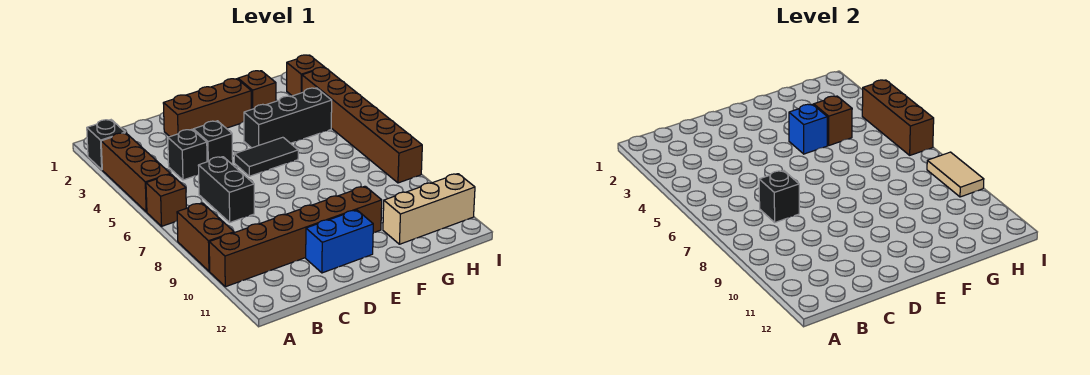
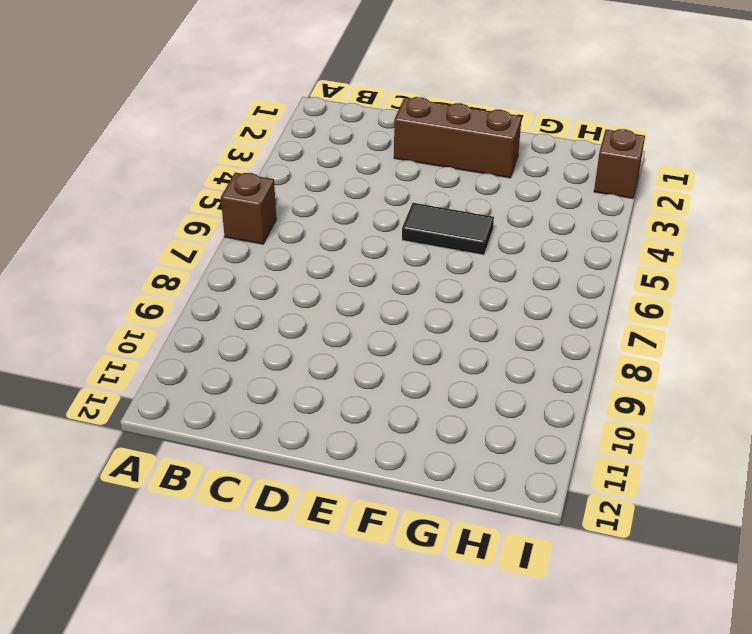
none -> black brick A2 level 1
none -> brown brick A3:A5 level 1
none -> brown brick A8:A9 level 1

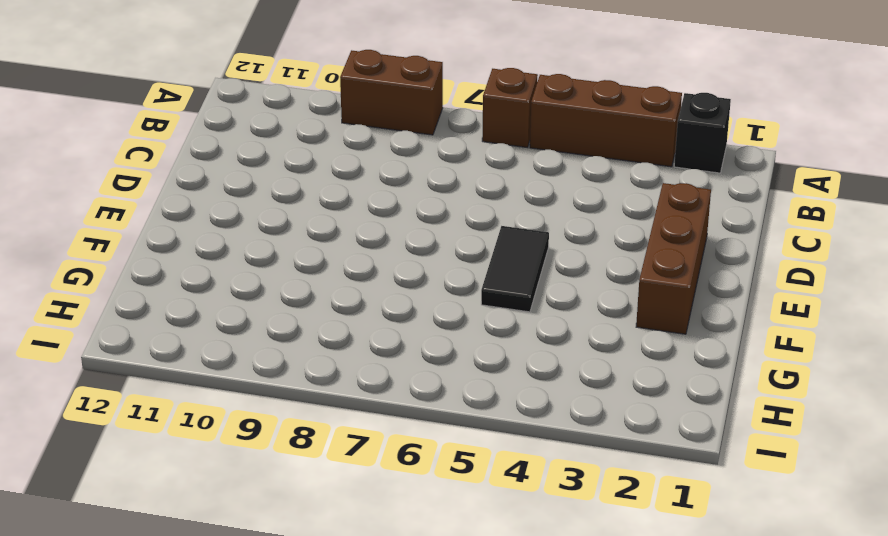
none -> brown brick A10:F10 level 1
none -> black brick C4 level 1
none -> black brick C6:C7 level 1

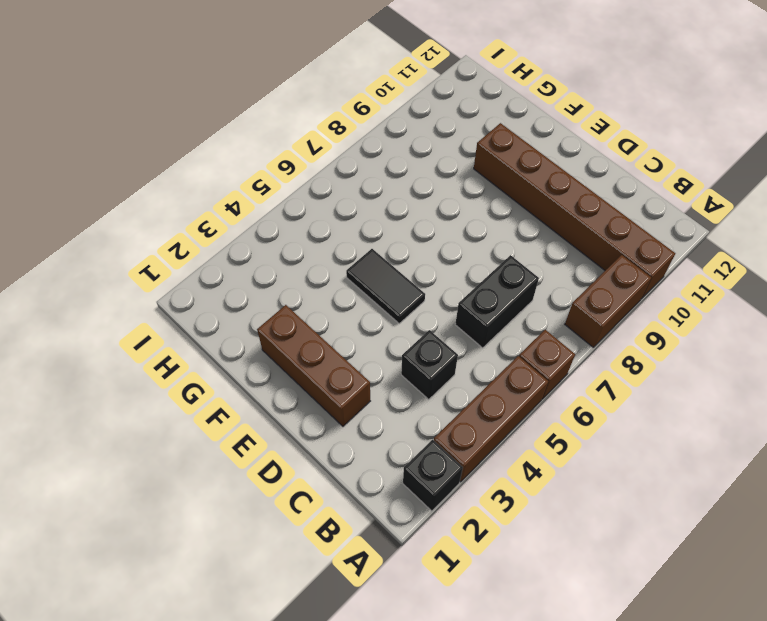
none -> black brick D4 level 1
none -> blue brick D11:E11 level 1
none -> black brick F4:H4 level 1

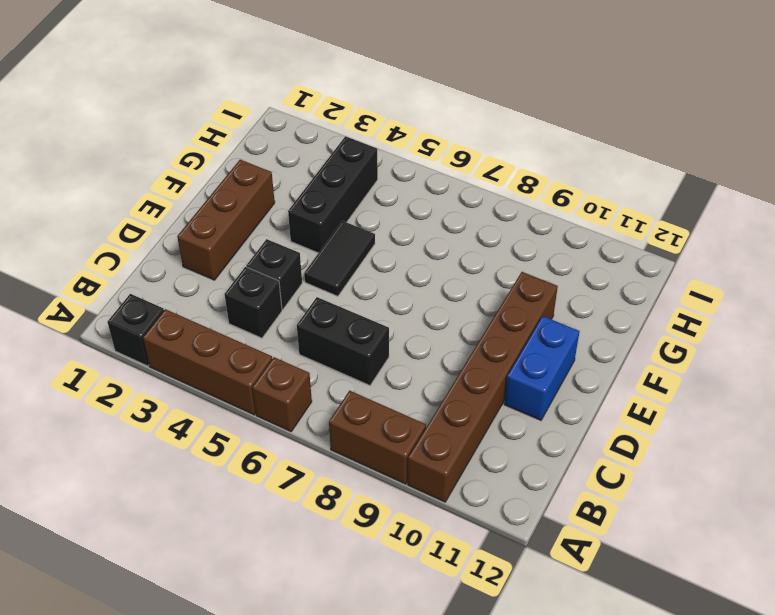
none -> brown brick G2 level 1
none -> tan brick G11:I11 level 1
none -> brown brick I2 level 1

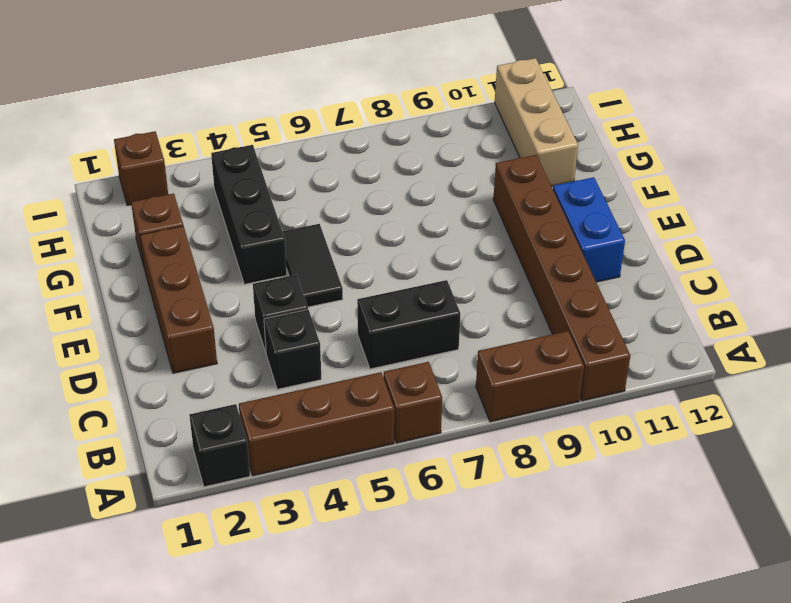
none -> brown brick I3:I8 level 1
none -> black brick C7 level 2
none -> blue brick F4 level 2

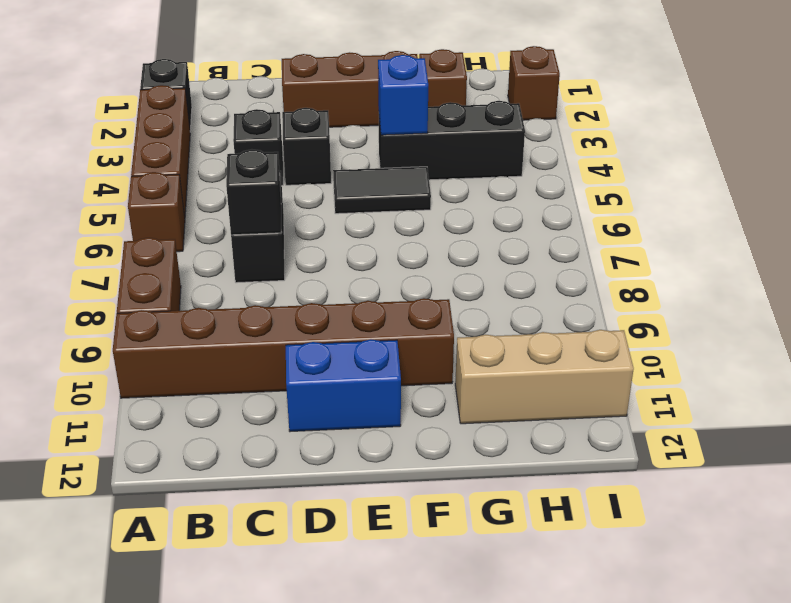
none -> brown brick I3:I8 level 1
none -> brown brick G4 level 2
none -> brown brick I4:I6 level 2

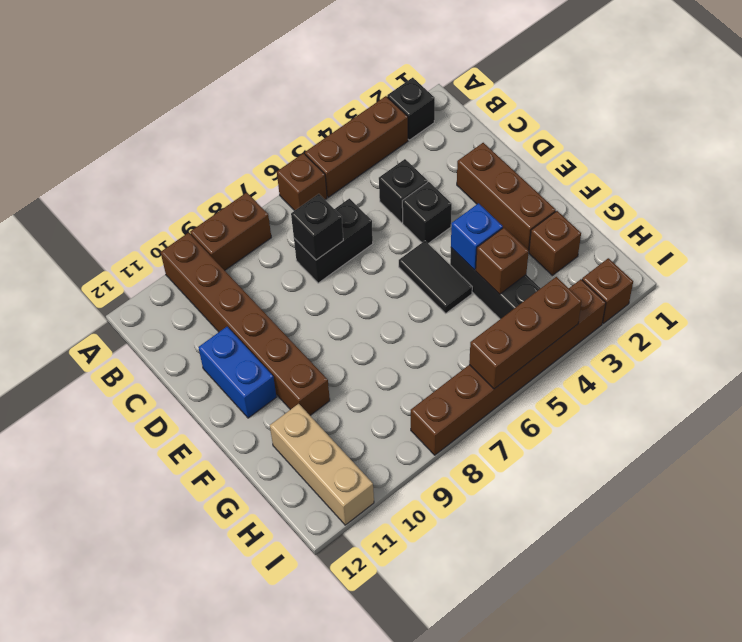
none -> tan tile I8:I9 level 2

